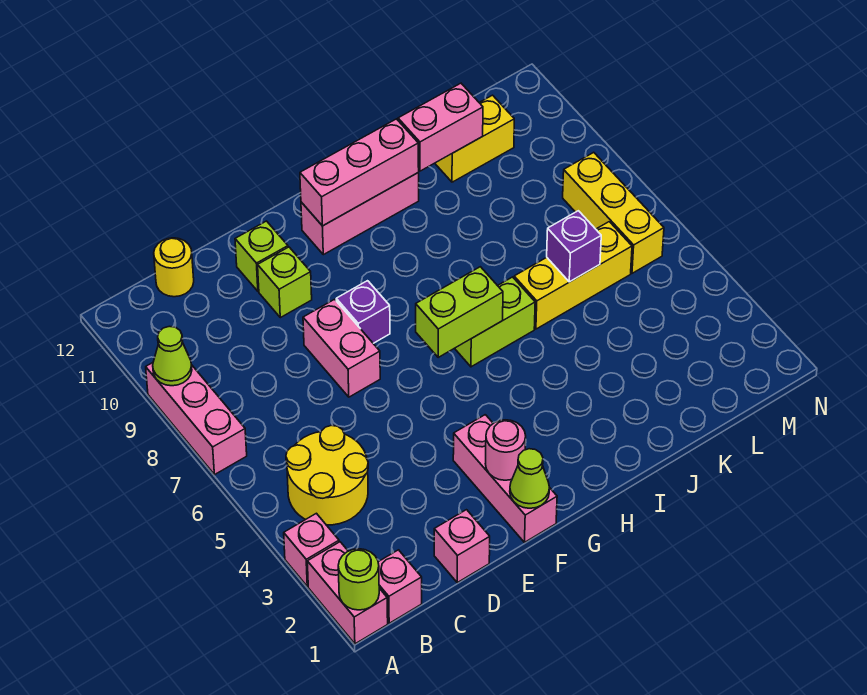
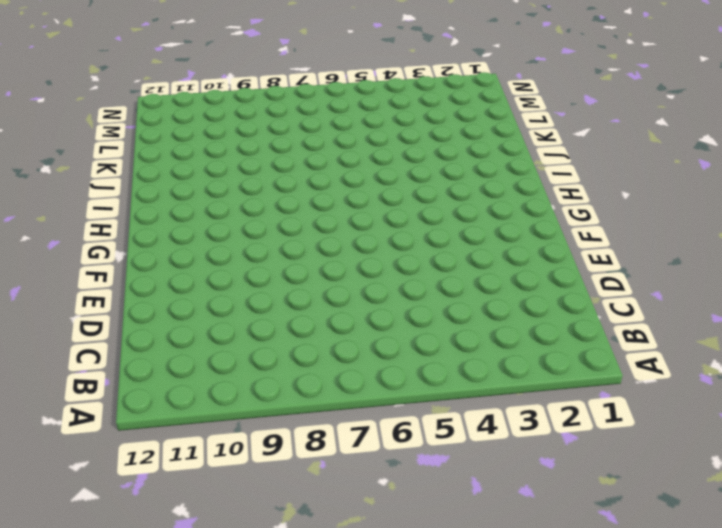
none -> pink brick A1:A2 level 1
none -> pink brick A3 level 1
none -> pink brick A7:A9 level 1

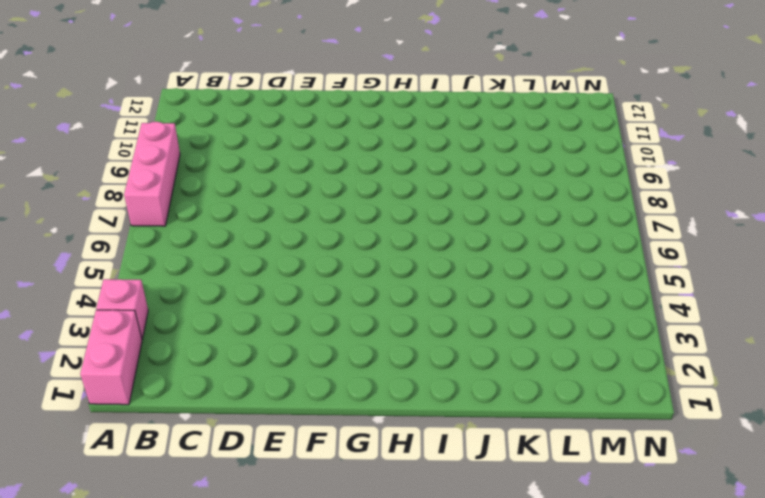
none -> pink brick B1 level 1
none -> yellow round brick B4:C5 level 1
none -> yellow round brick C12 level 1

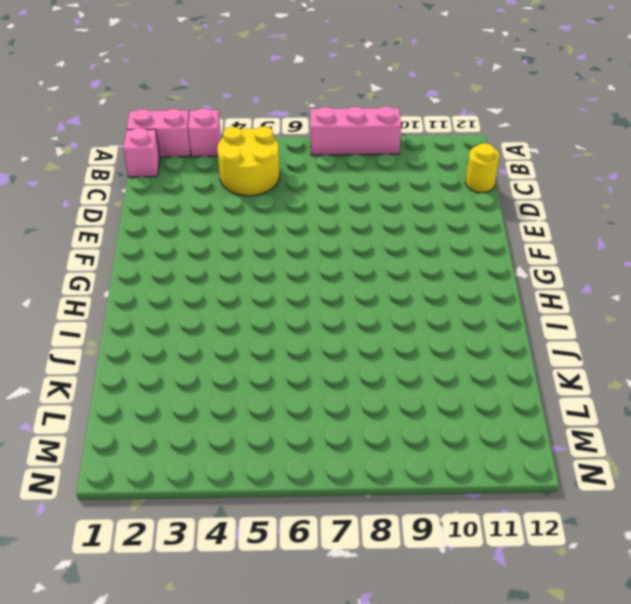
none -> pink brick D1 level 1
none -> pink brick E7:E8 level 1
none -> lime brick E10 level 1

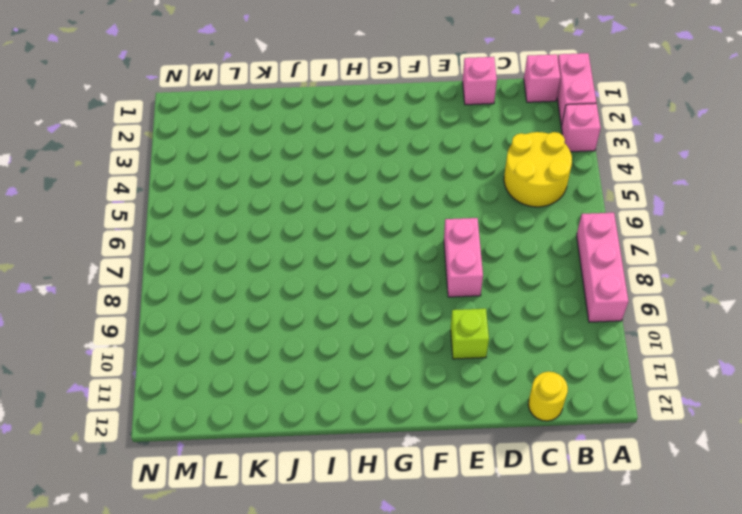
none -> lime brick E11 level 1
none -> pink brick F1:F3 level 1
none -> purple brick F8 level 1

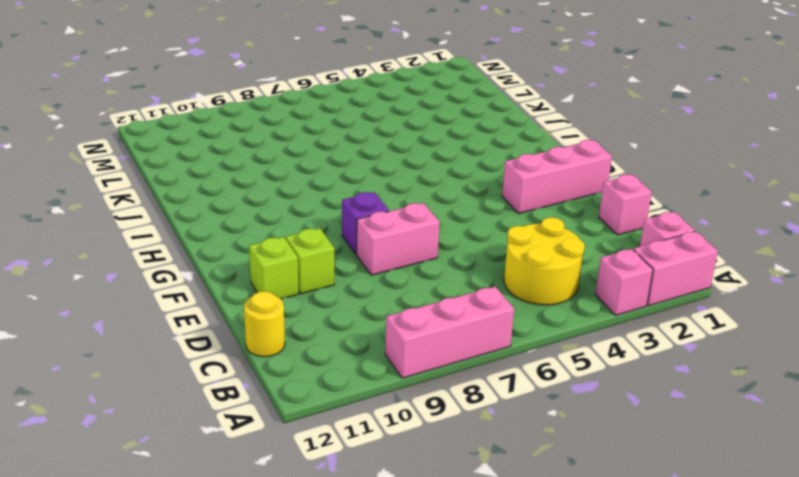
none -> pink brick G11:I11 level 1
none -> lime brick H6:I6 level 1
none -> yellow brick J6:L6 level 1

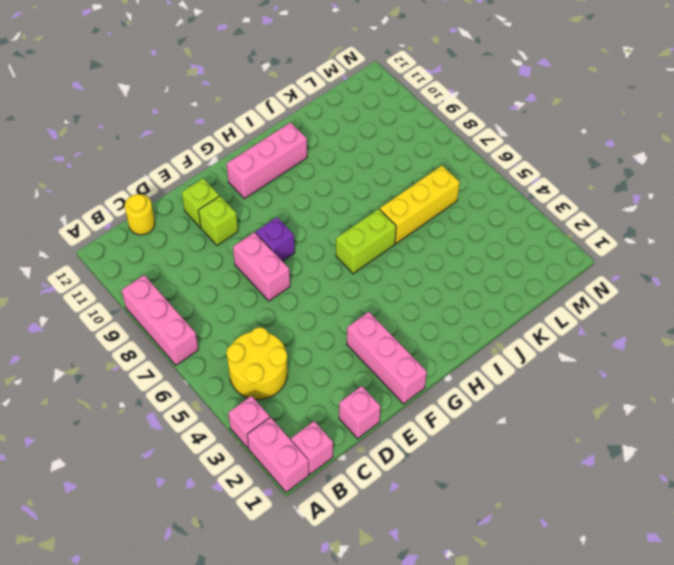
none -> yellow brick K11:L11 level 1
none -> yellow brick M6:M8 level 1
none -> lime round brick A1 level 2

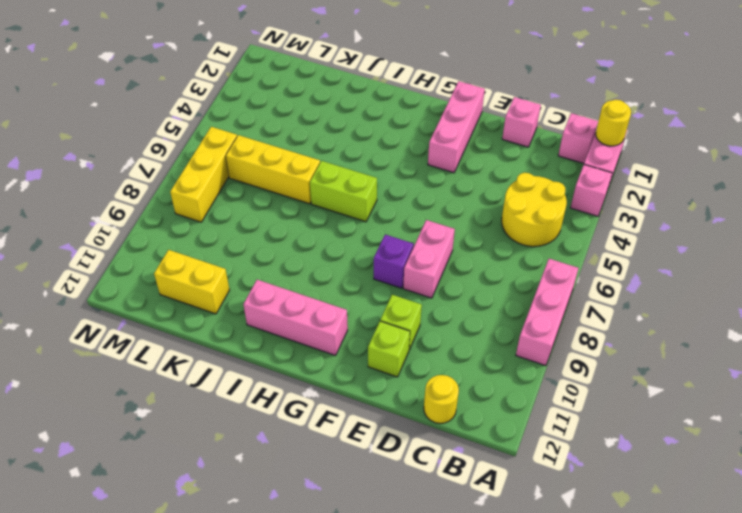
yellow round brick A1 level 2 -> lime round brick A1 level 2
none -> lime cone A9 level 2
none -> lime cone F1 level 2
none -> pink round brick F2 level 2

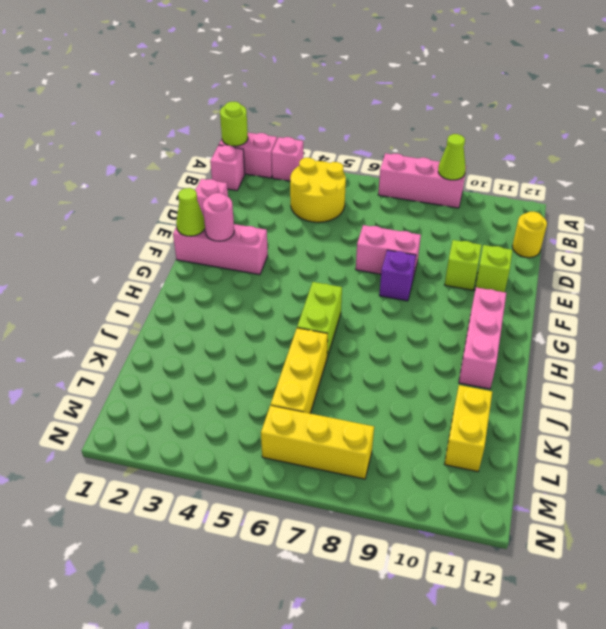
none -> lime brick G6:H6 level 2
none -> pink brick G11:I11 level 2
none -> pink brick J11:K11 level 2

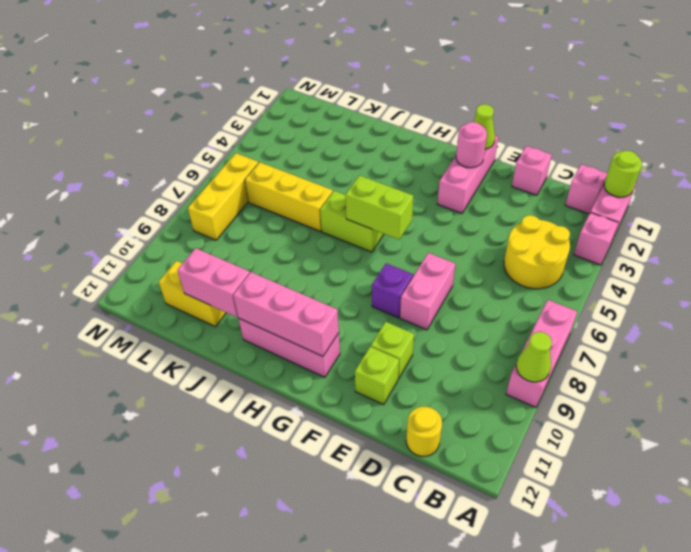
none -> purple brick K6 level 2

